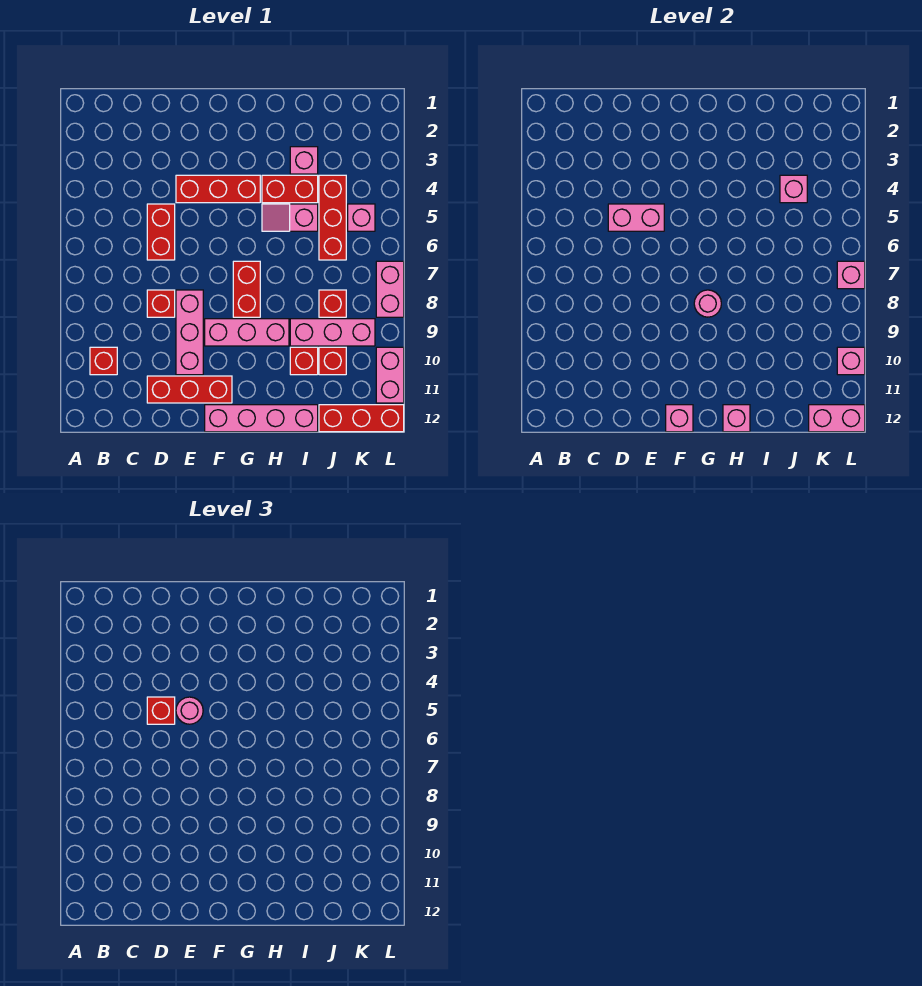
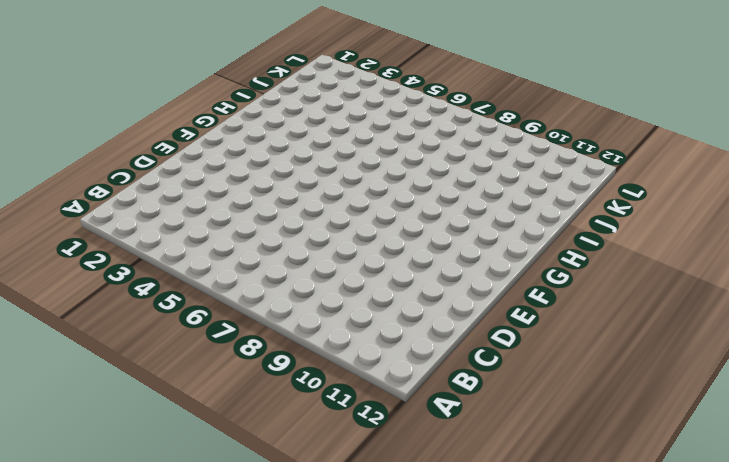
none -> red brick B10 level 1
none -> red brick D5:D6 level 1
none -> red brick D8 level 1
none -> red brick D11:F11 level 1

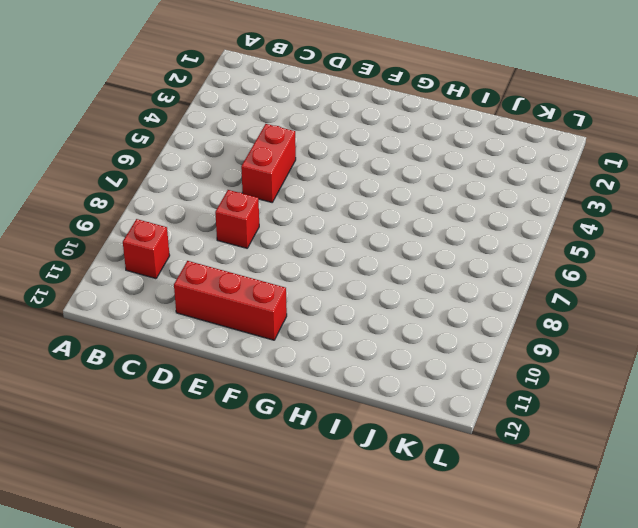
none -> red brick E4:G4 level 1
none -> pink brick E8:E10 level 1
none -> pink brick F9:H9 level 1
none -> pink brick F12:I12 level 1

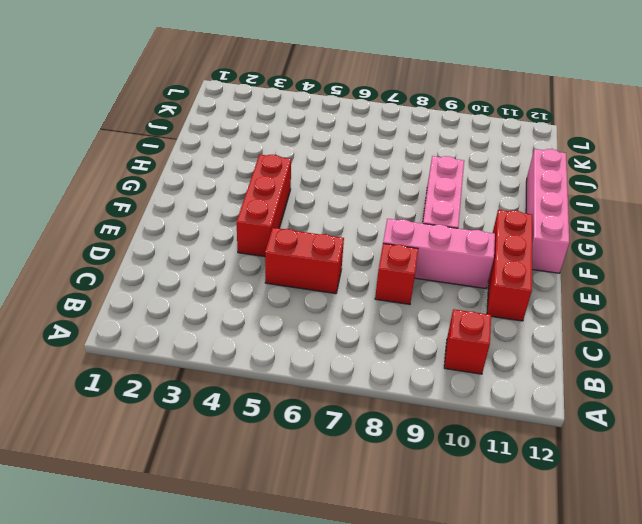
none -> red brick G7:G8 level 1
none -> red brick H4:I4 level 1
none -> pink slope H5:I5 level 1 top I
none -> pink brick I3 level 1

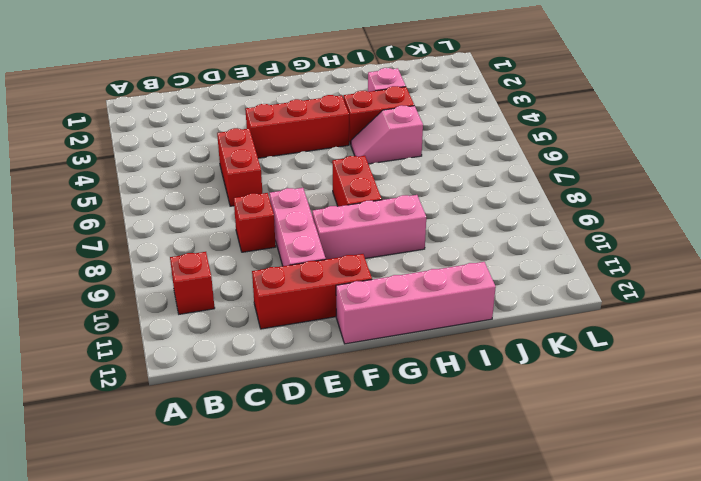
none -> pink brick I9:K9 level 1
none -> red brick I10 level 1
none -> red brick J4:J6 level 1
none -> red brick J8 level 1

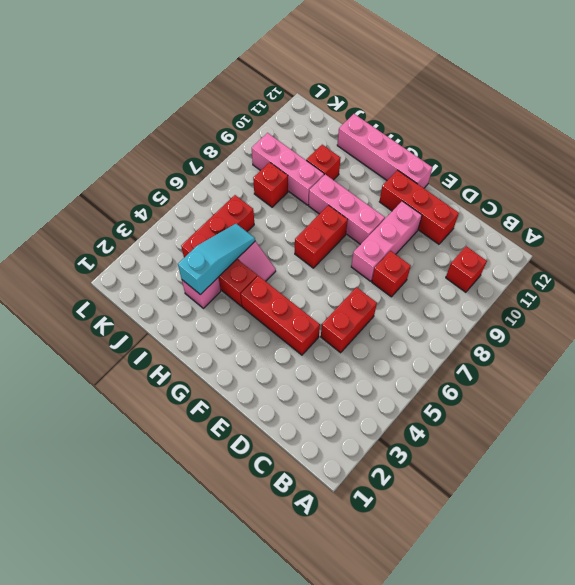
cyan slope I3:I5 level 2 top 3 -> none
none -> red brick J10 level 1
none -> red brick J12:L12 level 1
none -> pink brick K5 level 1
none -> pink brick L7:L8 level 1

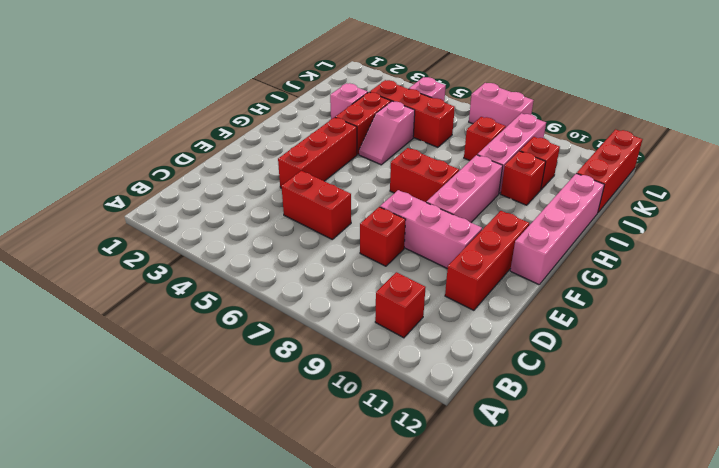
none -> pink brick L10:L11 level 1
none -> pink brick D5:E5 level 2
none -> pink brick F12 level 2
none -> pink round brick G8 level 2

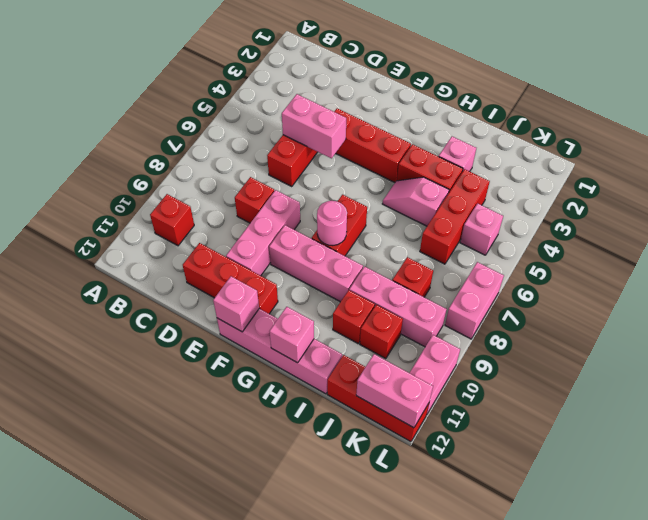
none -> pink brick J4 level 2
none -> pink brick L7 level 2
none -> pink brick L10 level 2
none -> red brick D5 level 3

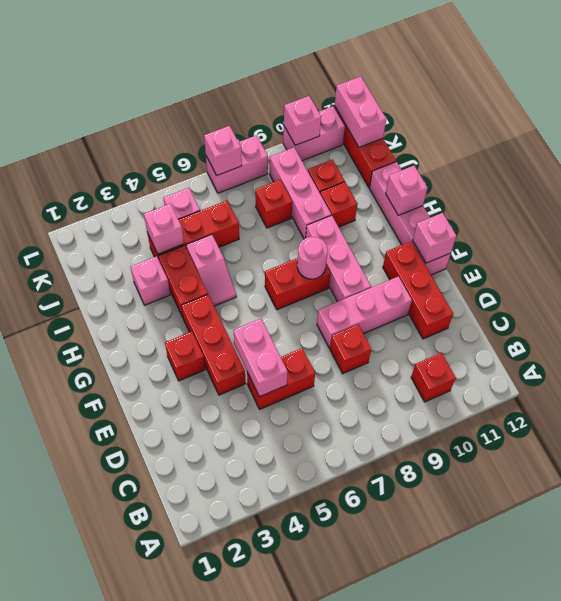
red brick F3 level 1 -> red brick D5 level 3
none -> pink round brick E5 level 3

